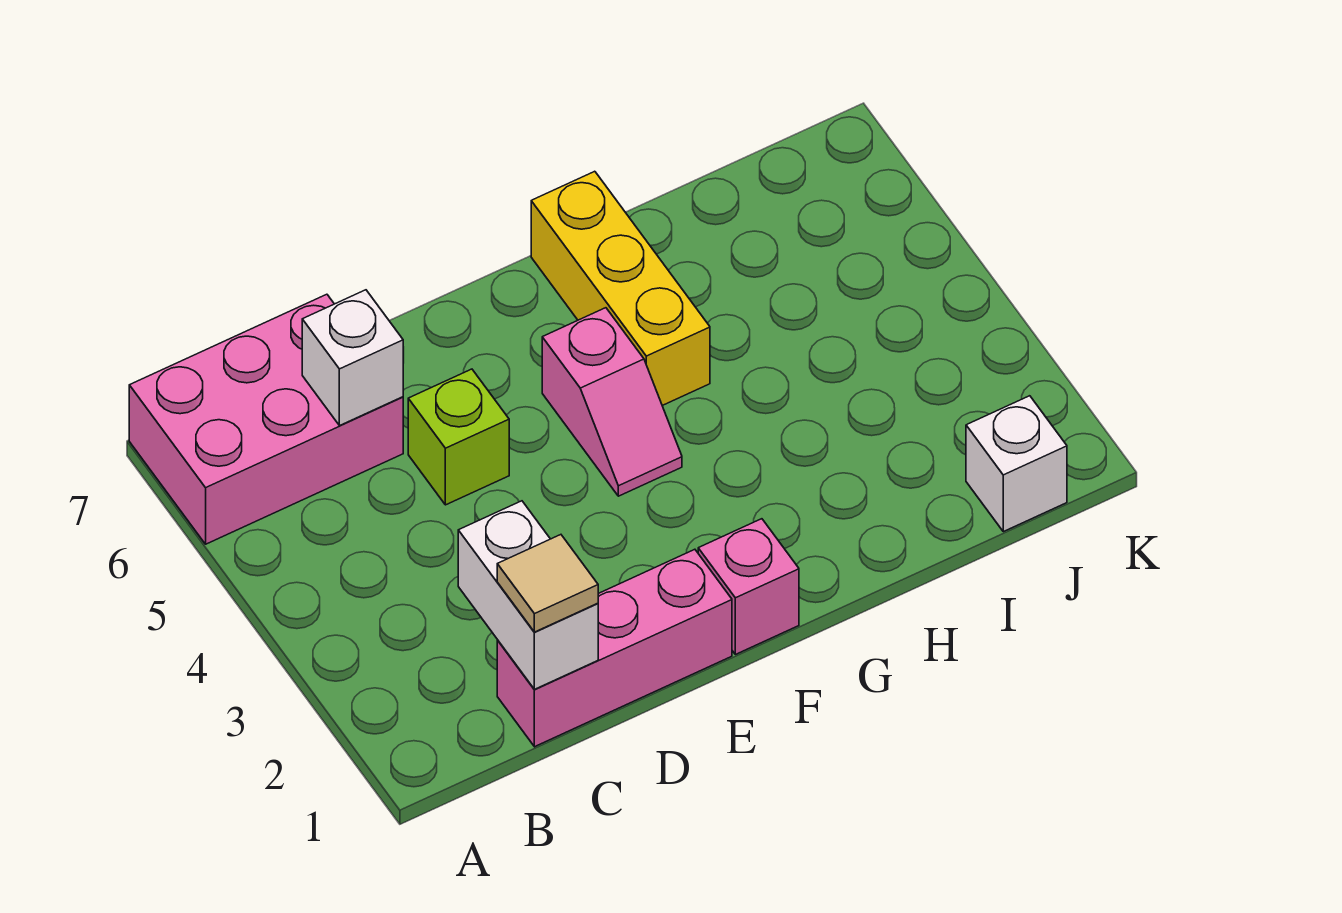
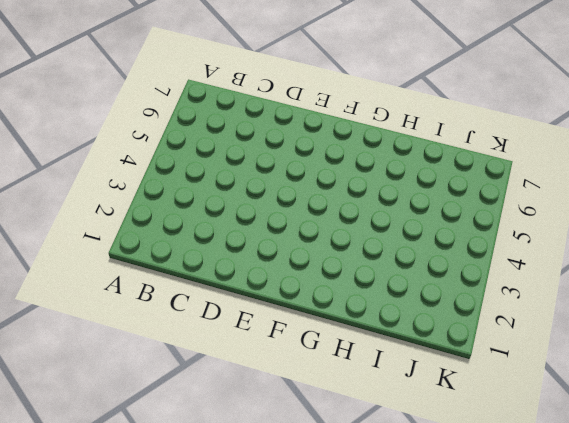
none -> pink brick A6:C7 level 1
none -> pink brick C1:E1 level 1

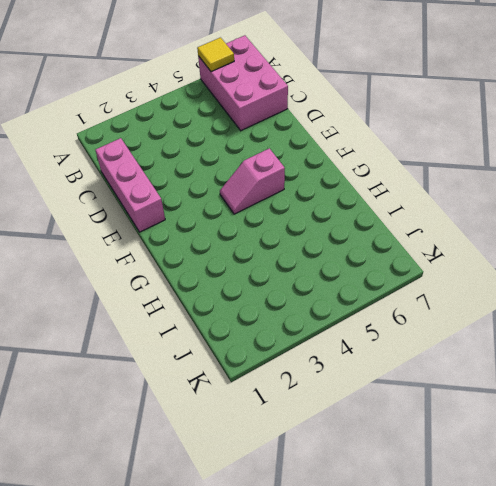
yellow tile A6 level 2 -> none
none -> lime brick D5 level 1
none -> pink brick F1 level 1

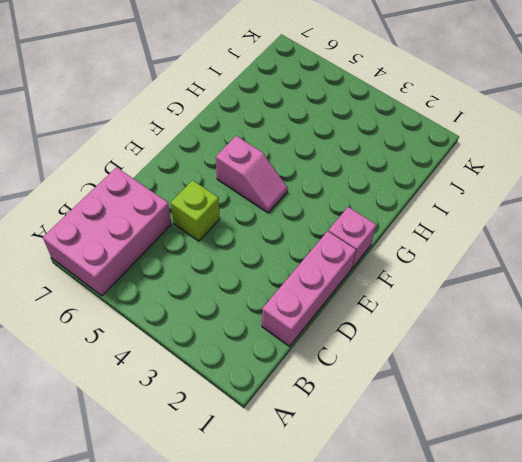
none -> yellow brick G5:G7 level 1
none -> white brick J1 level 1

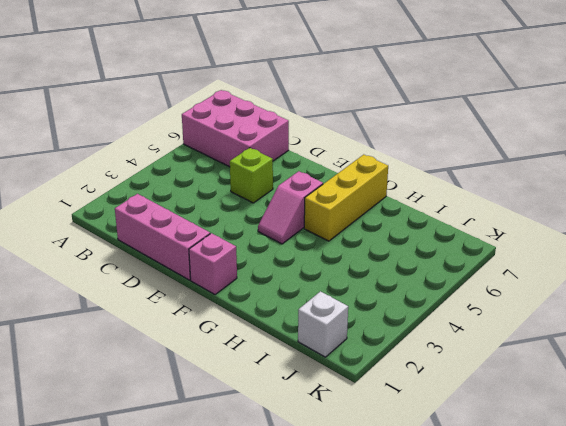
none -> white brick C1:C2 level 2
none -> white brick C6 level 2

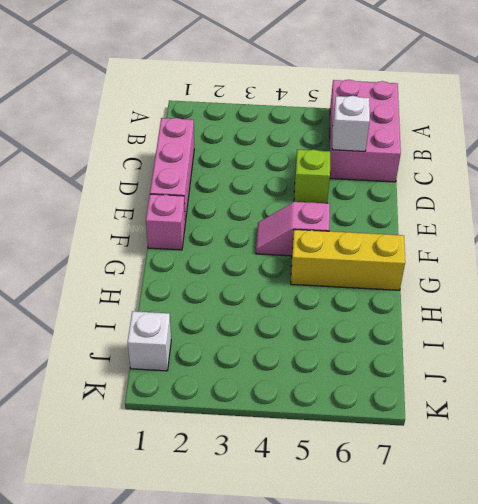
none -> white brick C1:C2 level 2
none -> tan tile C1 level 3

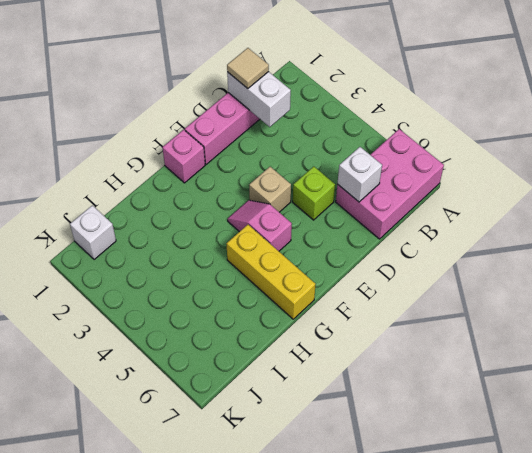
tan brick E4 level 1 -> none

